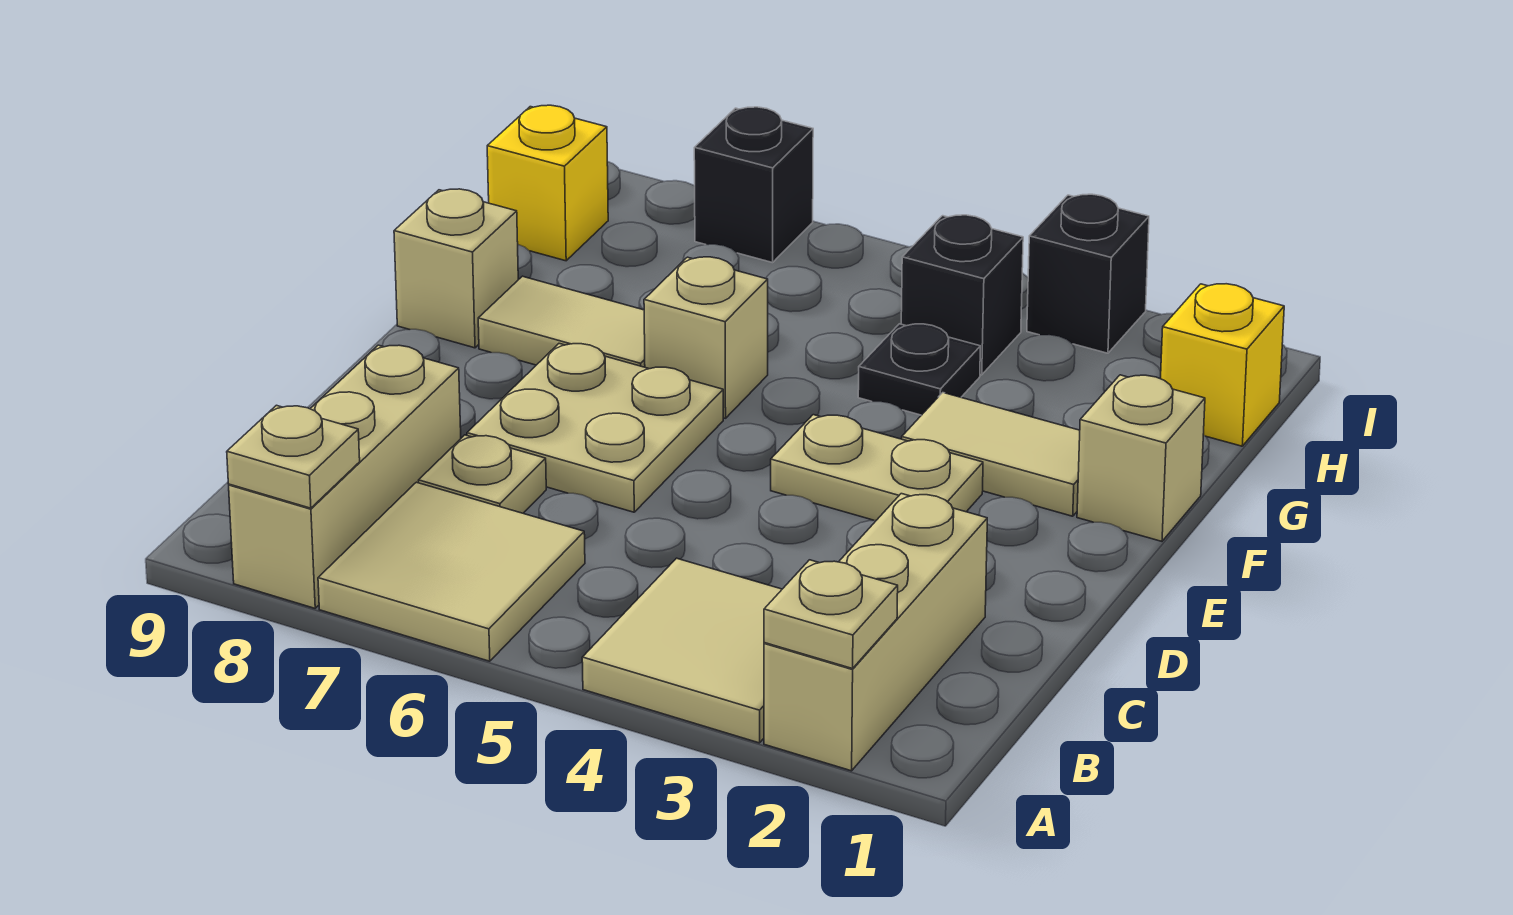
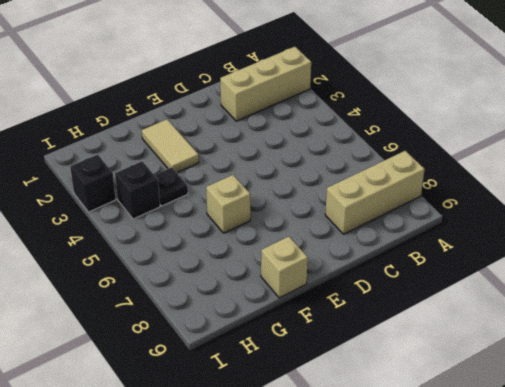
none -> tan tile A3:B4 level 1
none -> tan tile A6:B7 level 1
none -> tan plate C7 level 1

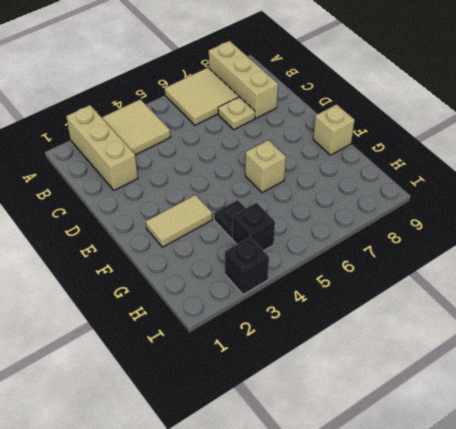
none -> tan plate D6:E7 level 1
none -> tan plate E3:E4 level 1
none -> tan brick F1 level 1

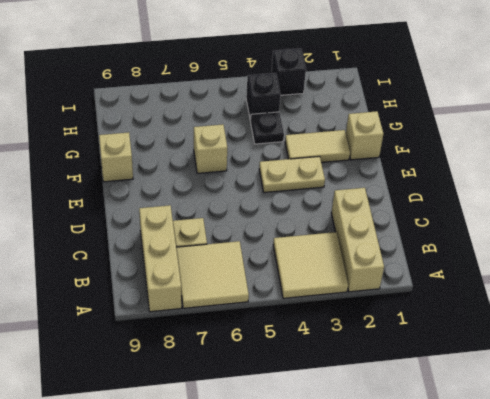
none -> tan plate D6:E7 level 1
none -> tan tile F7:F8 level 1
none -> yellow brick H1 level 1

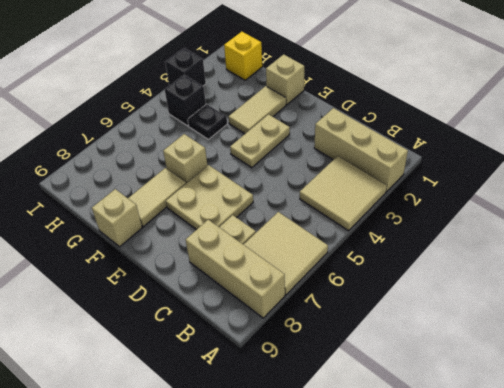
none -> yellow brick H9 level 1
none -> black brick I7 level 1
none -> tan plate A2 level 2

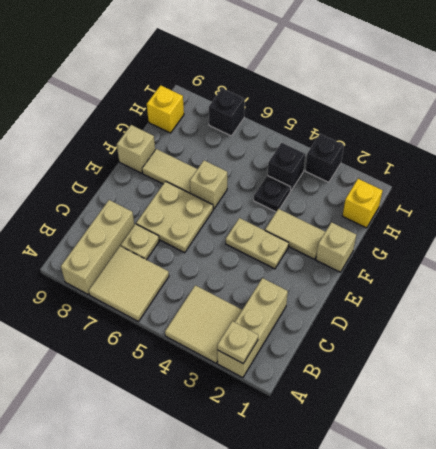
none -> tan plate A8 level 2

